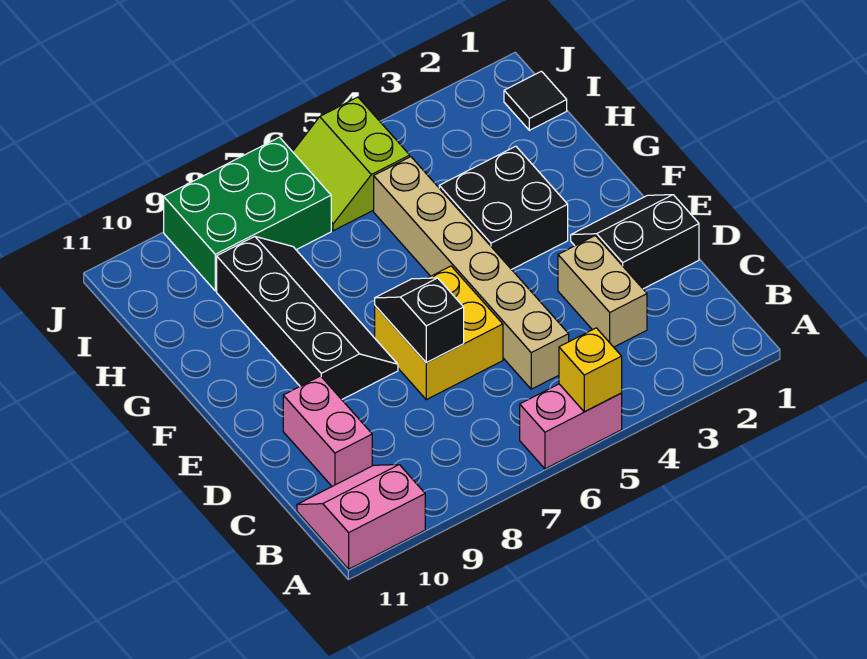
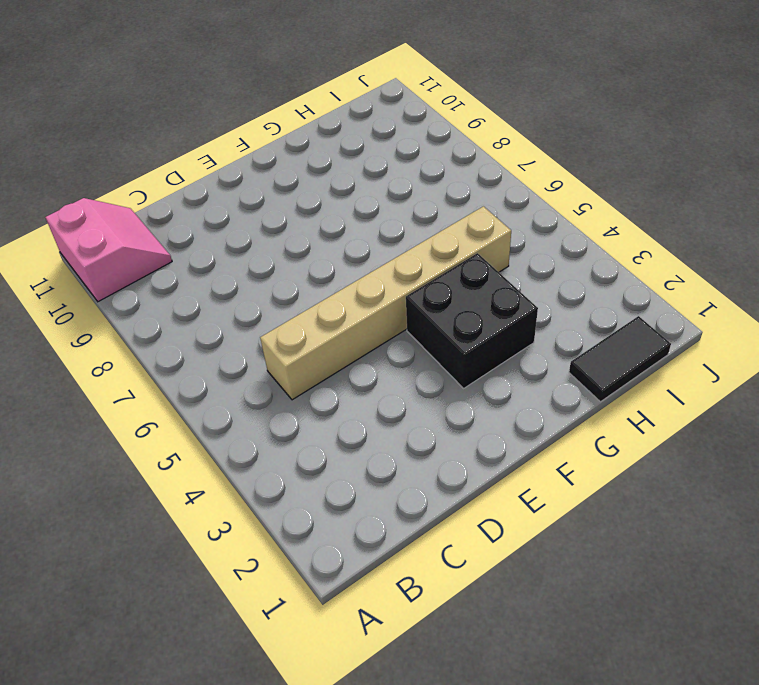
black tile H1:I1 level 1 -> black tile I1 level 1
none -> pink brick A5:A6 level 1
none -> tan brick C3:D3 level 1
none -> pink brick C10:D10 level 1

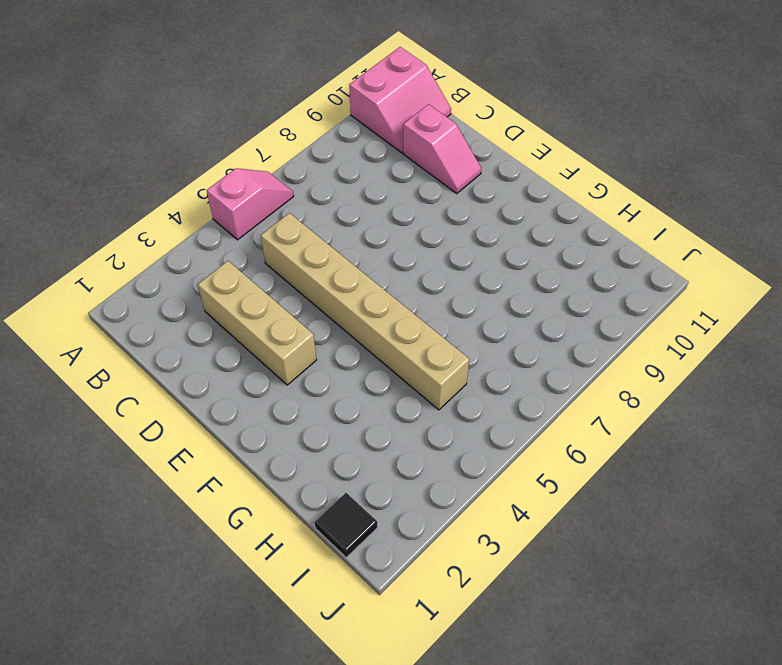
pink slope A5:A6 level 1 top 5 -> pink brick A5:A6 level 1
tan brick C3:E3 level 1 -> tan brick C3:D3 level 1
pink slope C10:D10 level 1 top C -> pink brick C10:D10 level 1
none -> black slope D1:E2 level 1 top D
none -> yellow brick D6:E7 level 1
none -> black slope E8:H9 level 1 top 9

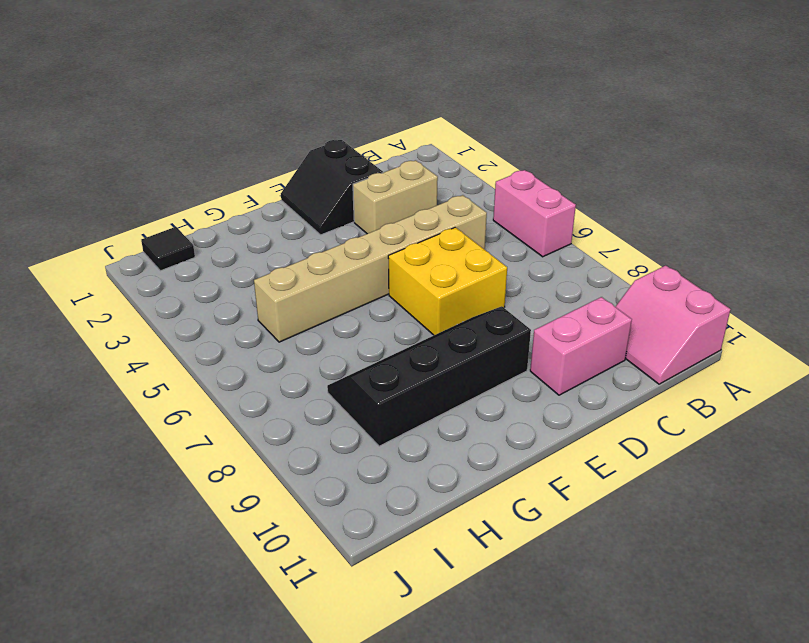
none -> black brick F3:G4 level 1
none -> lime slope I5:J6 level 1 top 5
none -> green brick I7:J9 level 1

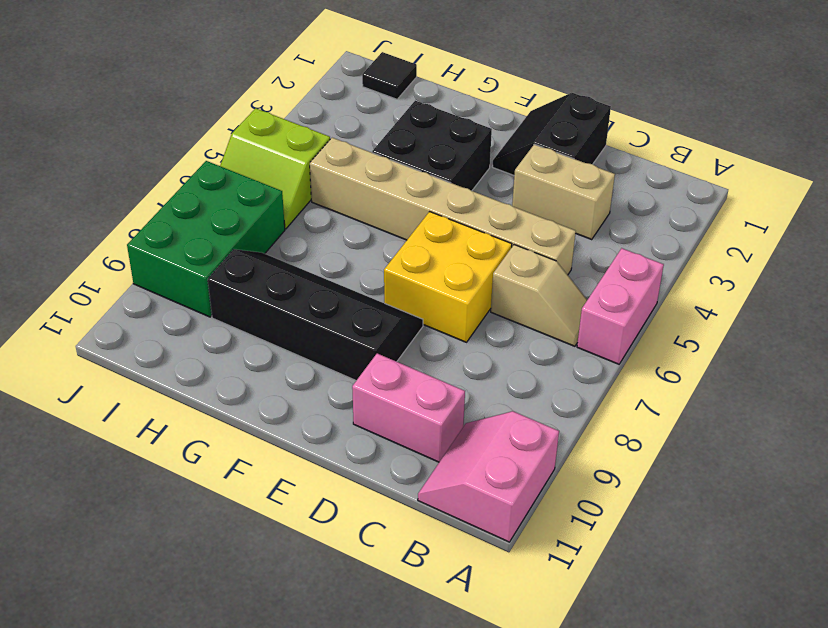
tan slope B6:C6 level 1 top C -> none
none -> yellow brick A5 level 2
none -> black slope D7:E7 level 2 top D

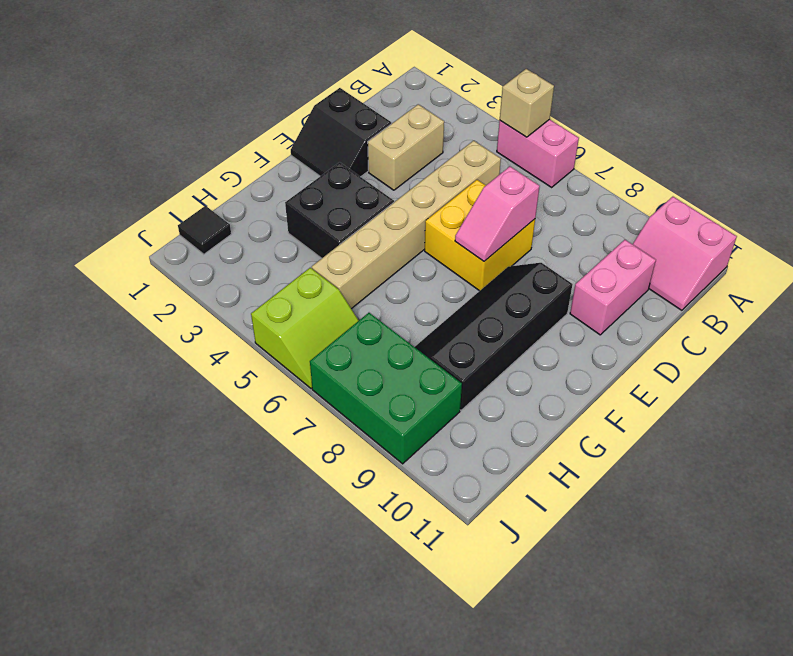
tan brick A5 level 2 -> yellow brick A5 level 2
pink slope D7:E7 level 2 top D -> black slope D7:E7 level 2 top D

